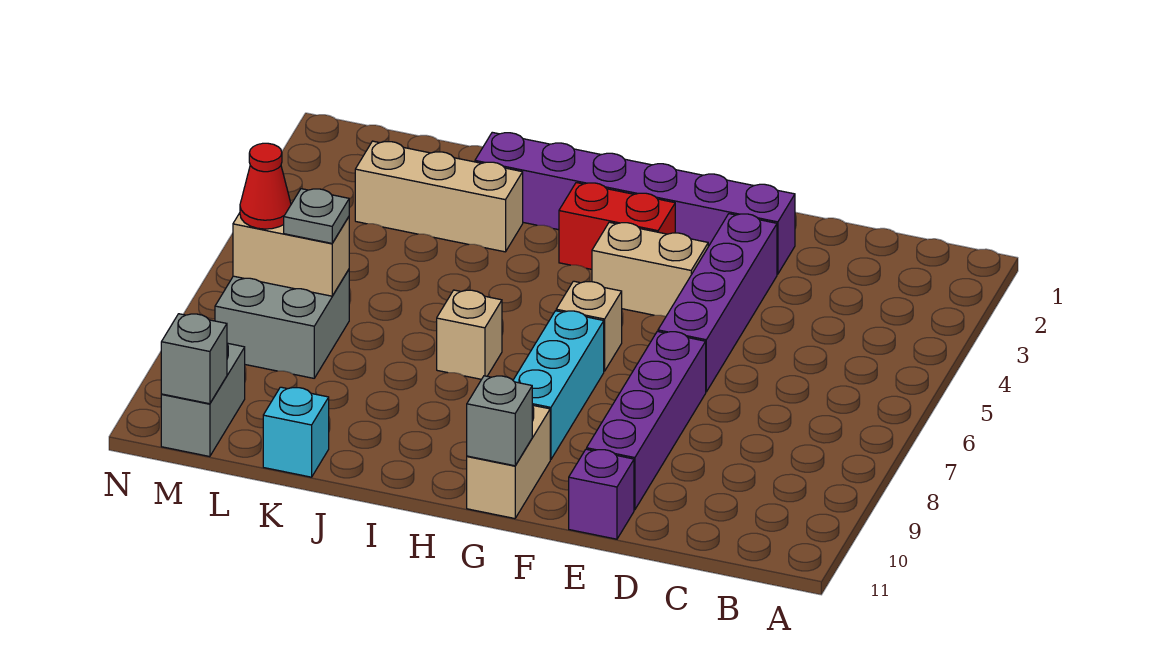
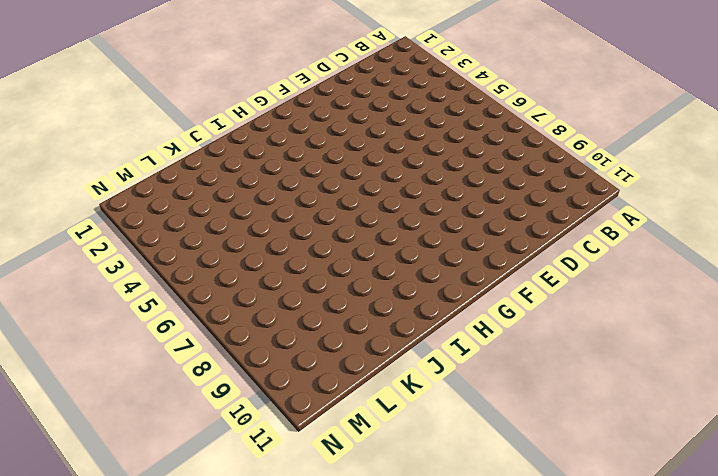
none -> purple brick E2:J2 level 1
none -> purple brick E3:E6 level 1
none -> purple brick E7:E10 level 1

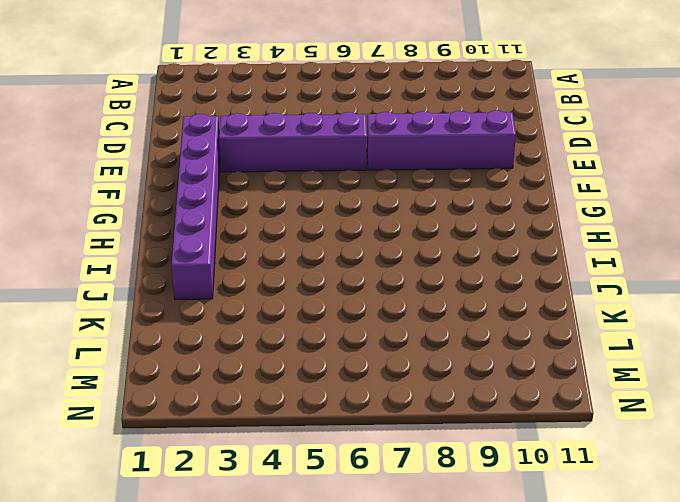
none -> purple brick E11 level 1
none -> tan brick F4:G4 level 1
none -> red brick G3:H3 level 1

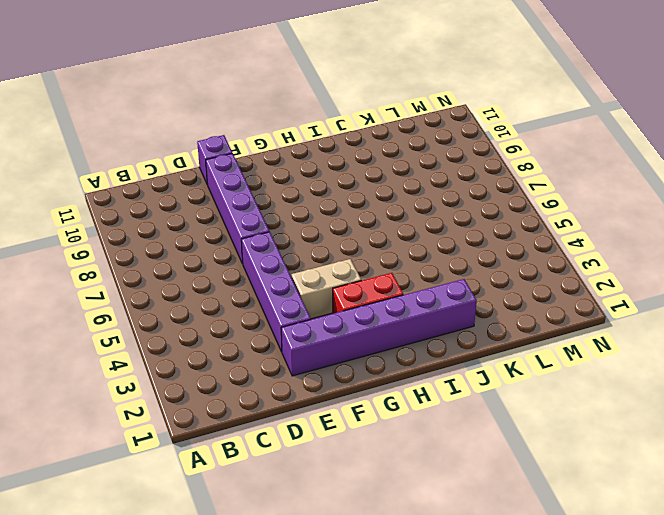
none -> tan brick G6 level 1
none -> cyan brick G7:G9 level 1
none -> tan brick G10:G11 level 1

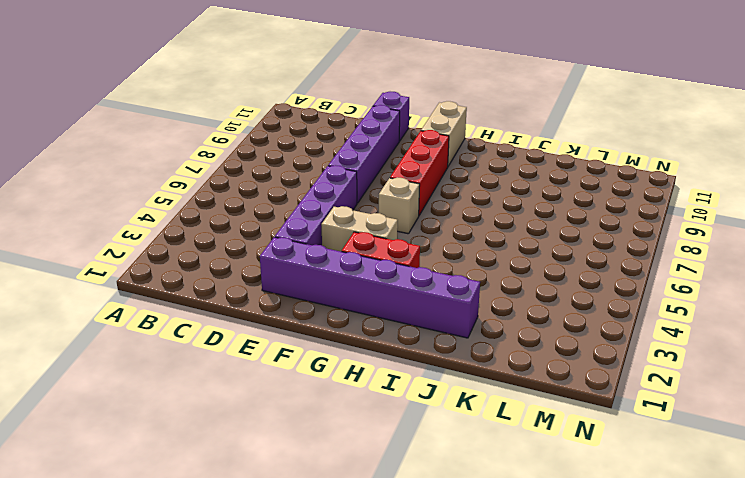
red brick G7:G9 level 1 -> cyan brick G7:G9 level 1
none -> tan brick I7 level 1
none -> tan brick J3:L3 level 1
none -> cyan brick K11 level 1

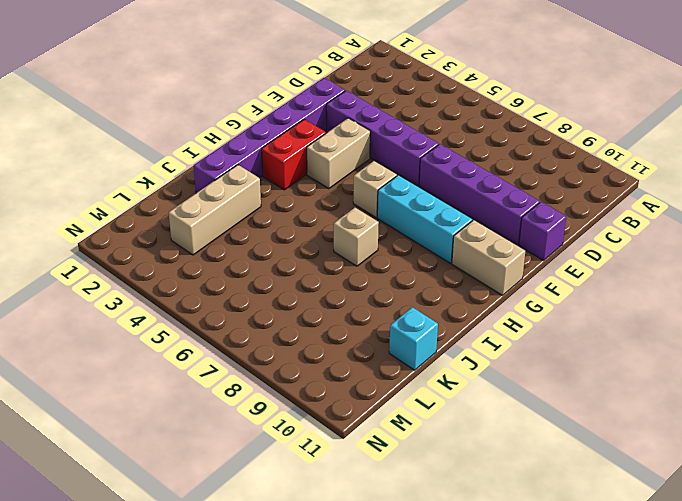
none -> grey brick L7:M8 level 1
none -> grey brick M10:M11 level 1
none -> grey brick G11 level 2

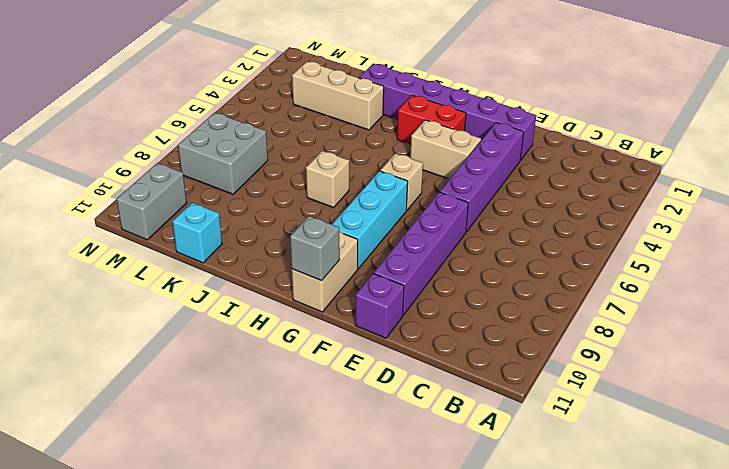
none -> tan brick L7:M7 level 2
none -> grey brick M11 level 2
none -> grey plate L7 level 3

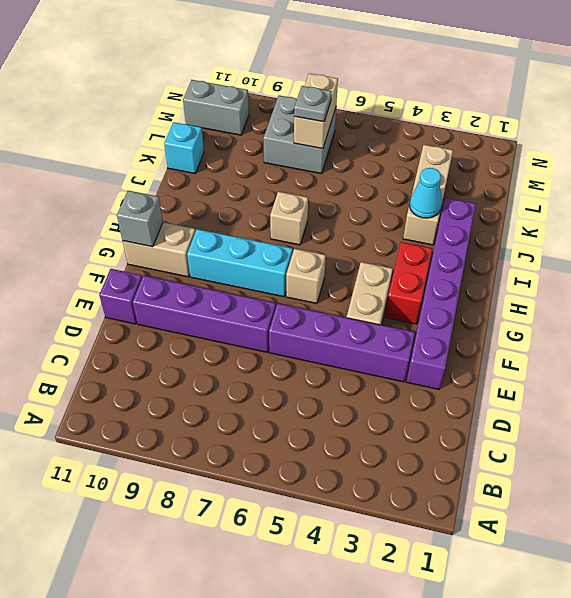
cyan cone J3 level 2 -> none
none -> grey brick M11 level 2
none -> red cone M7 level 3

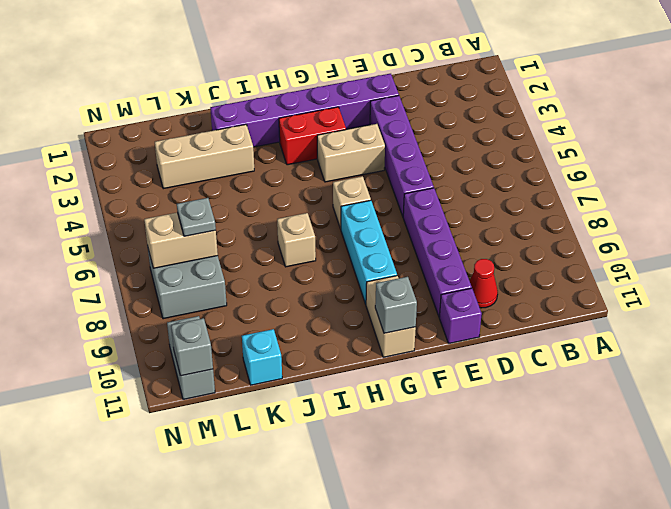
red cone D10 level 1 -> red cone M7 level 3

